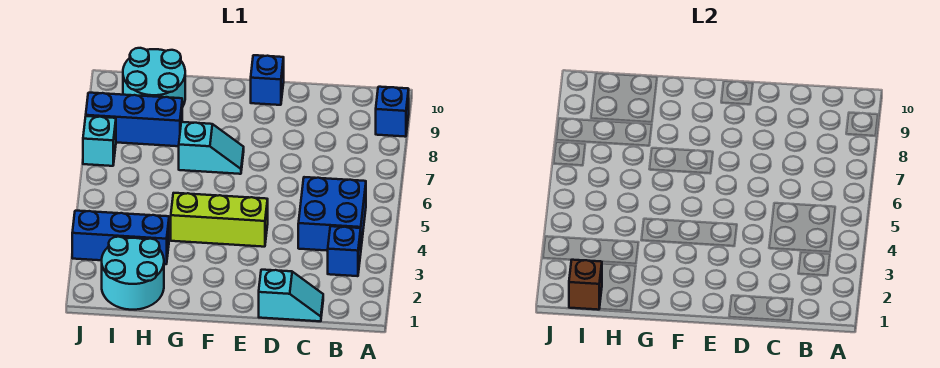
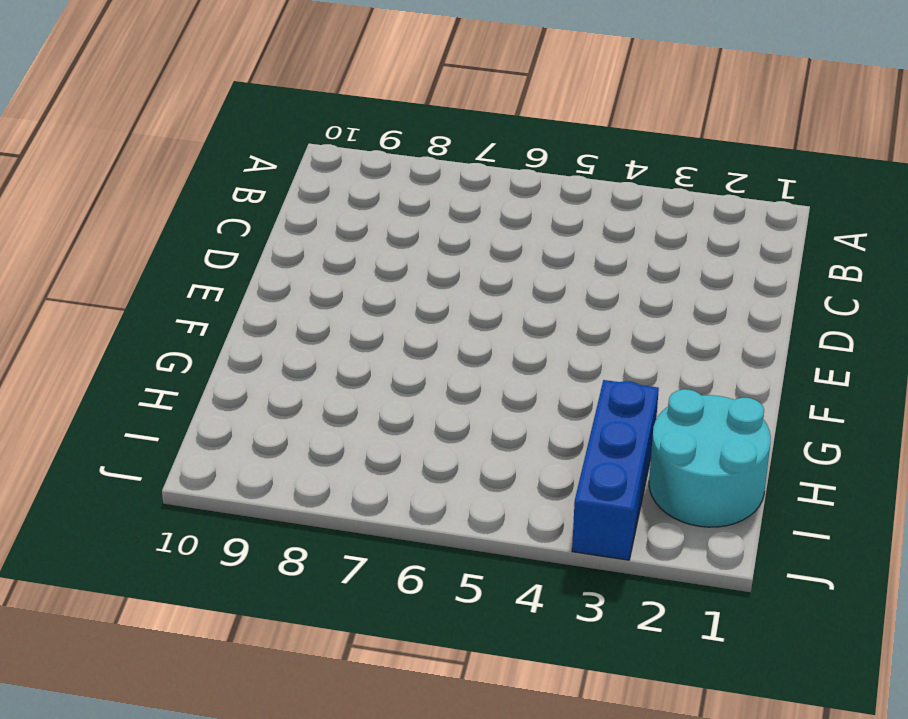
none -> blue brick A9 level 1
none -> blue brick B3 level 1
none -> blue brick B4:C5 level 1

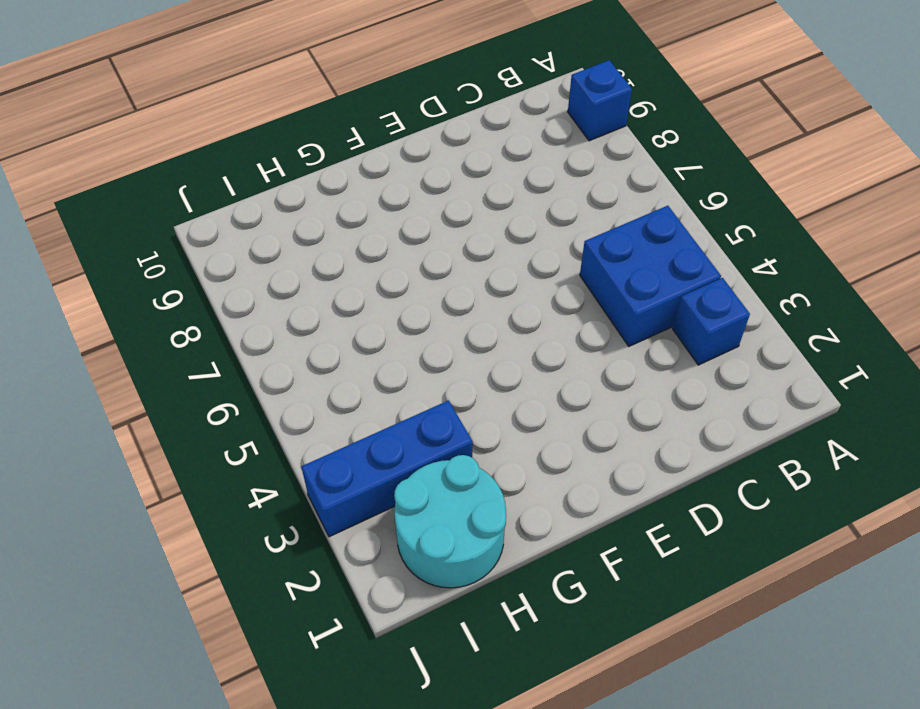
none -> cyan slope C1:D1 level 1 top D
none -> lime brick E4:G4 level 1
none -> blue brick E10 level 1

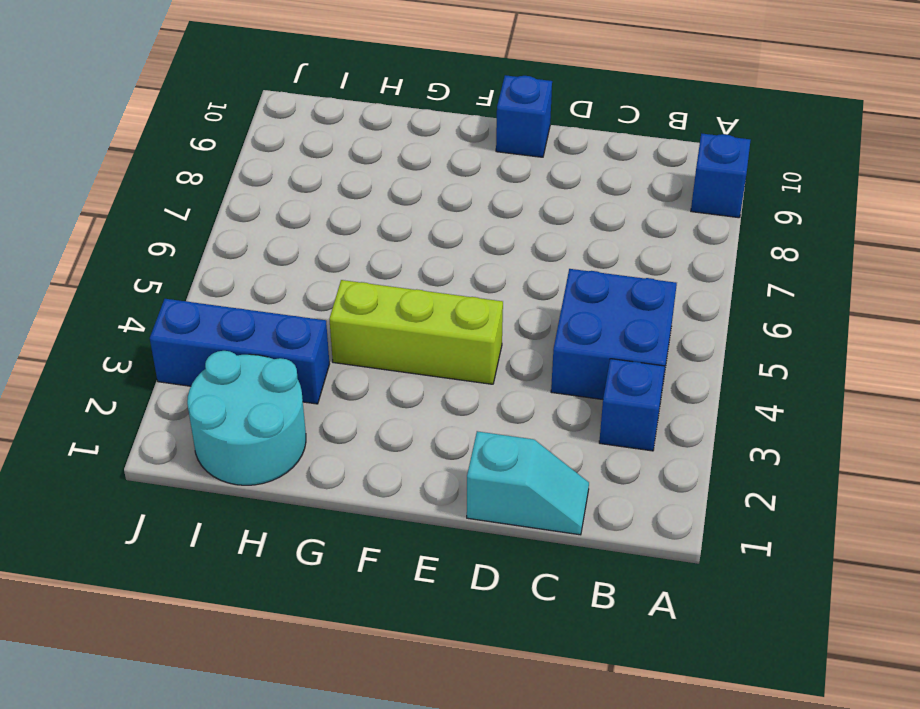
none -> cyan slope F7:G7 level 1 top G
none -> blue brick H8:J8 level 1
none -> cyan round brick H9:I10 level 1

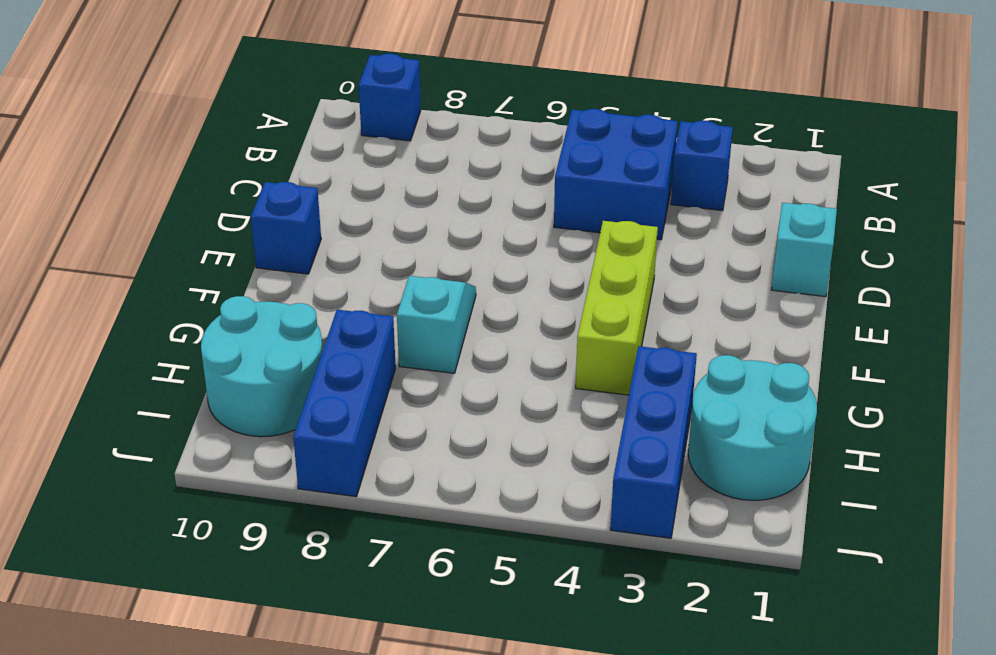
none -> cyan brick J7 level 1
none -> brown brick I1 level 2

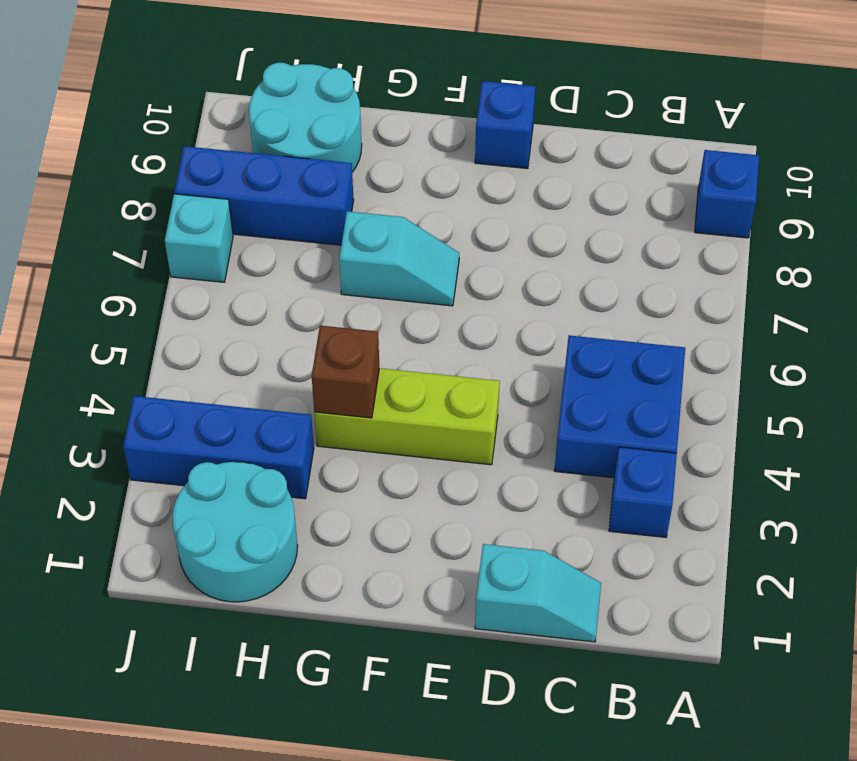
brown brick G4 level 2 -> brown brick I1 level 2

